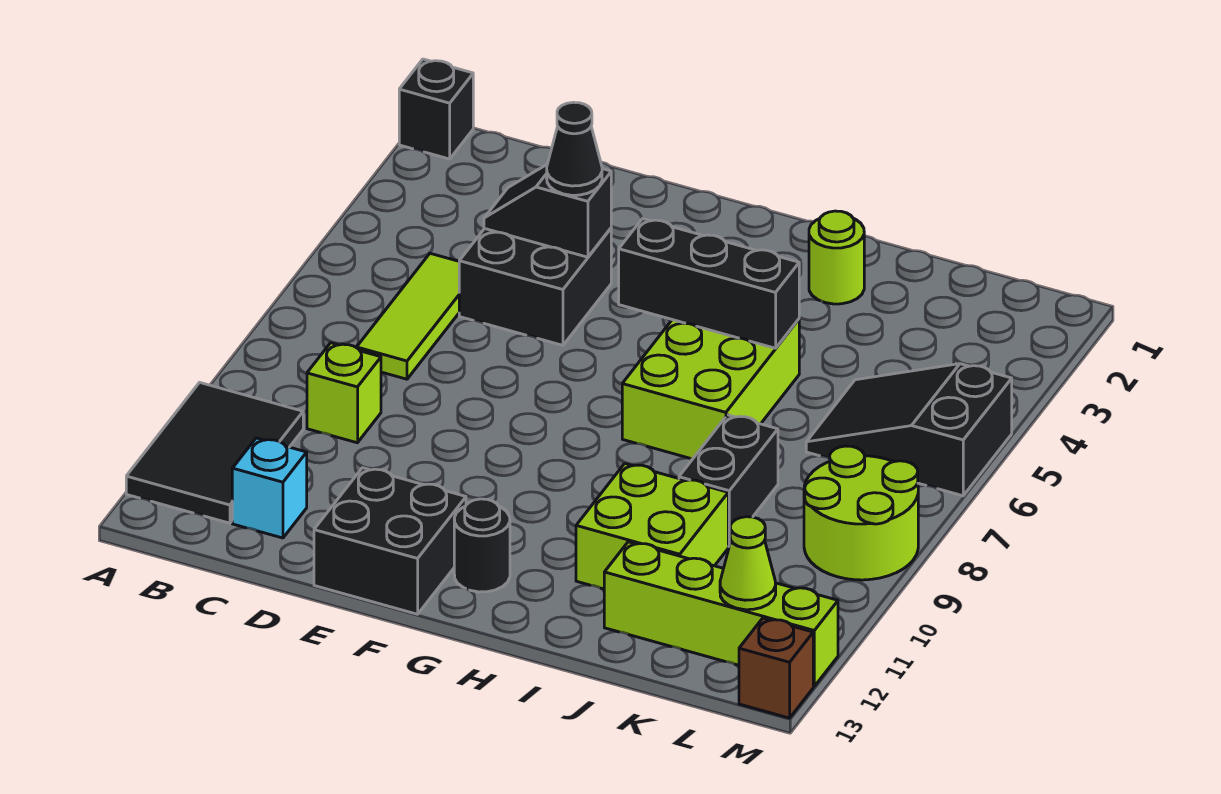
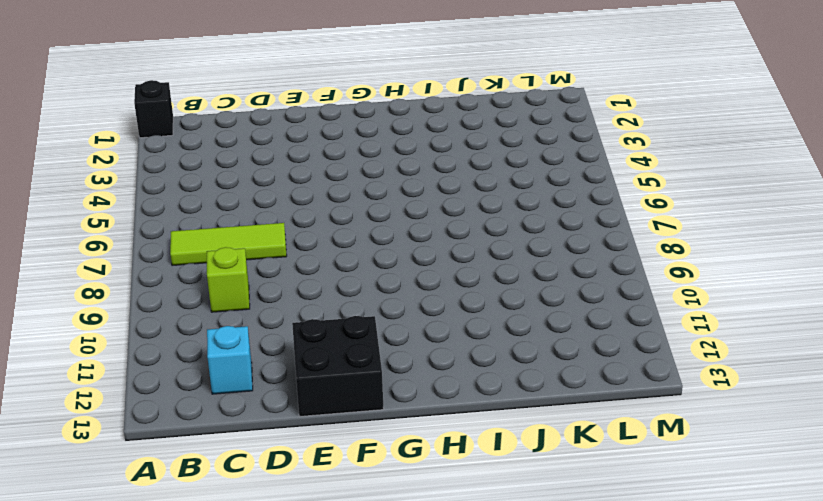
lime tile B7:D7 level 1 -> lime tile C5:C7 level 1
none -> black tile A10:B12 level 1
none -> black brick D4:E5 level 1
none -> black round brick G12 level 1

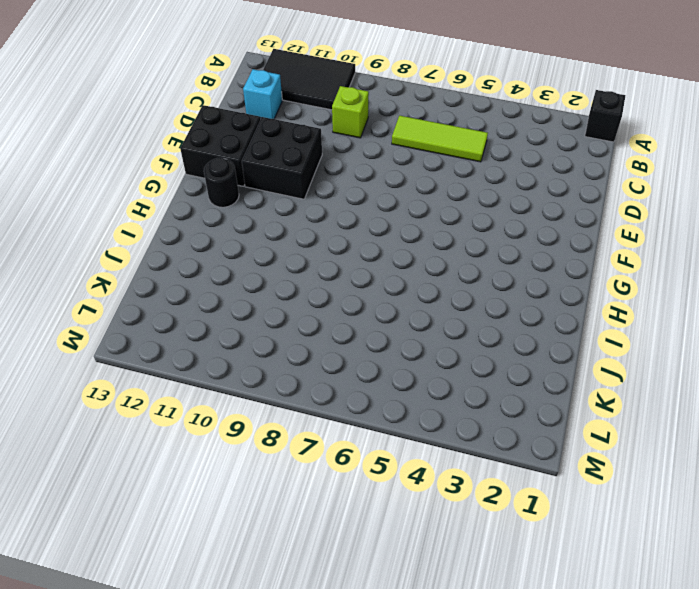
black brick E10:F11 level 1 -> black brick D4:E5 level 1
none -> lime brick H5:I7 level 1
none -> lime round brick I2 level 1
none -> lime brick I10:J11 level 1

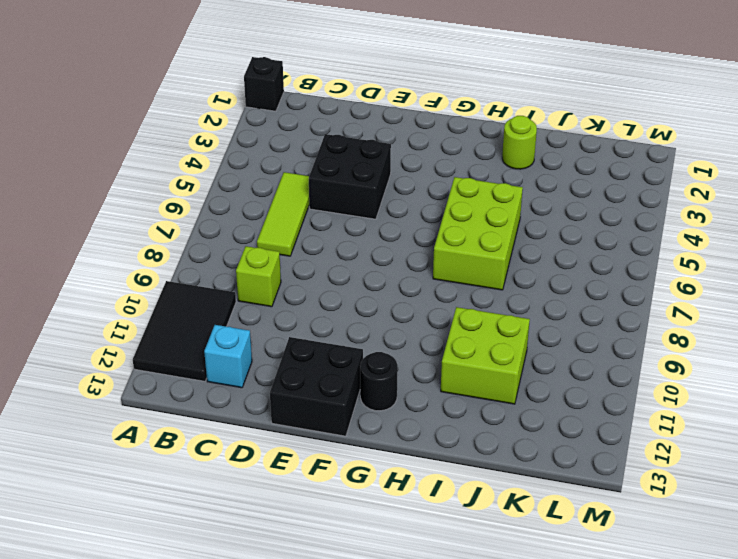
none -> black brick J8:J9 level 1
none -> lime brick J12:M12 level 1
none -> black slope K5:M6 level 1 top M

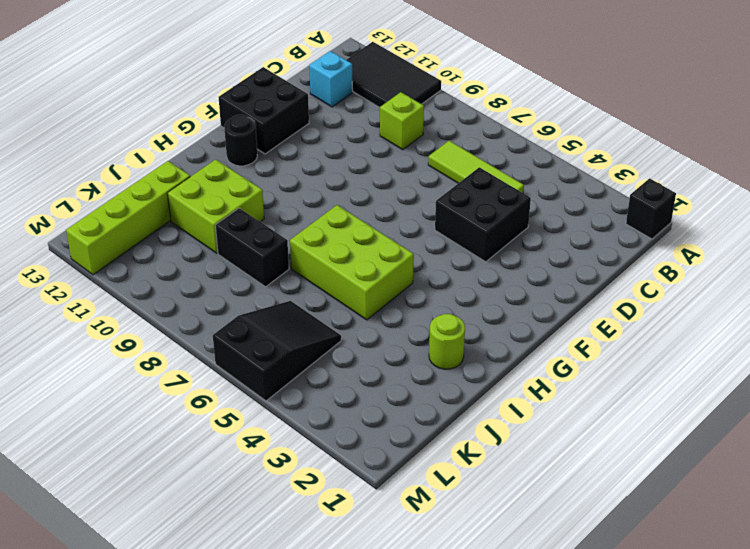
none -> lime round brick L8:M9 level 1
none -> brown brick M13 level 1
none -> black slope D4:E4 level 2 top E

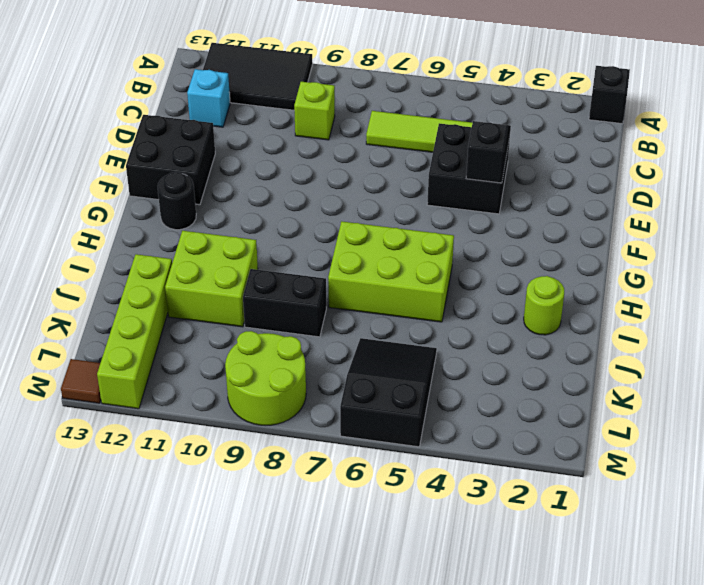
brown tile M13 level 1 -> brown brick M13 level 1
none -> black brick G5:I5 level 2
none -> lime cone L12 level 2
none -> black cone E4 level 3

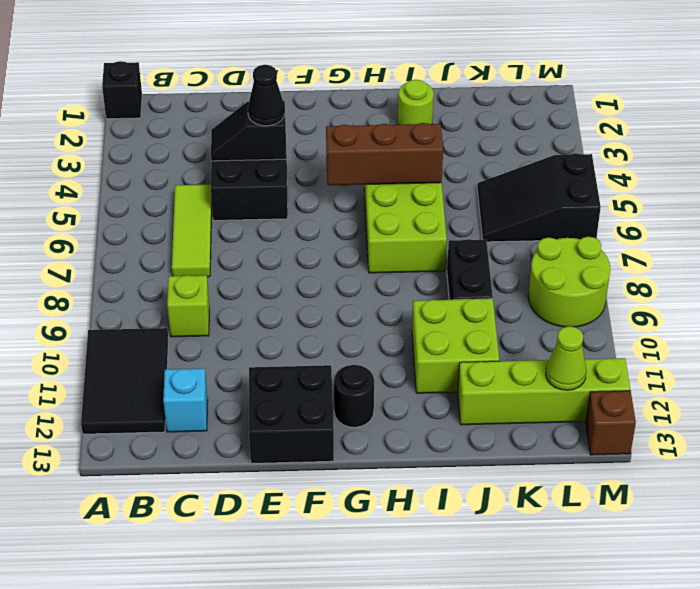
brown brick G5:I5 level 2 -> black brick G5:I5 level 2

